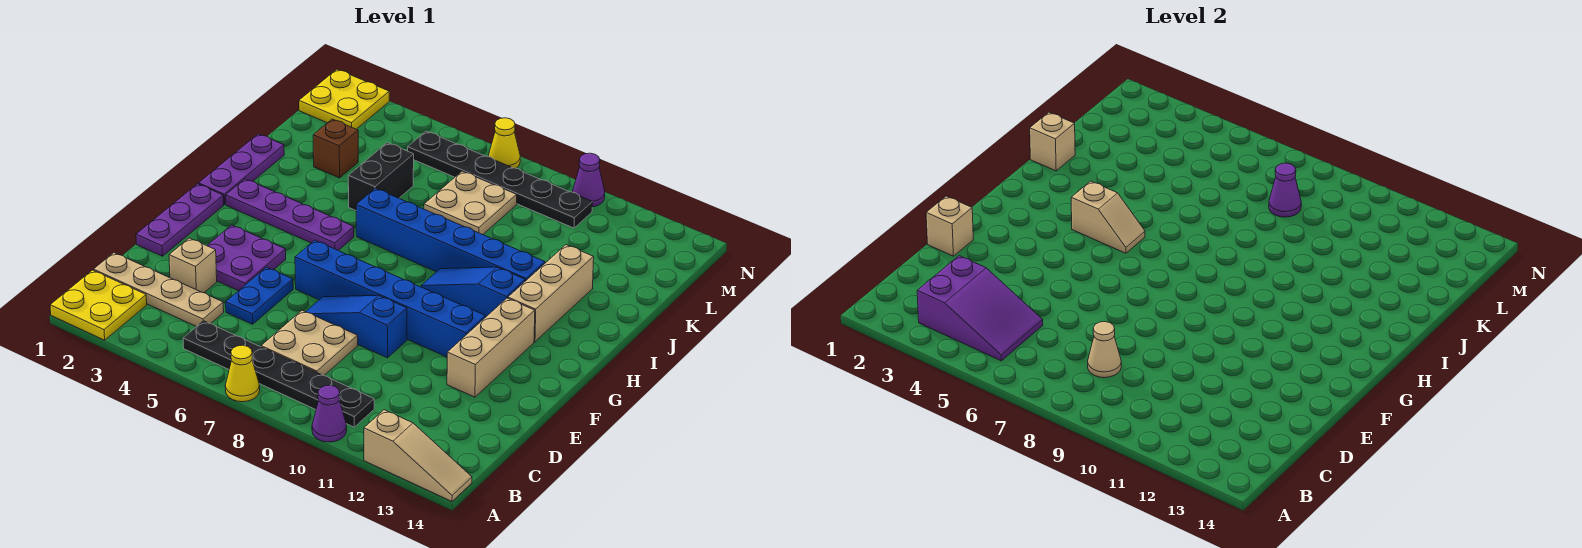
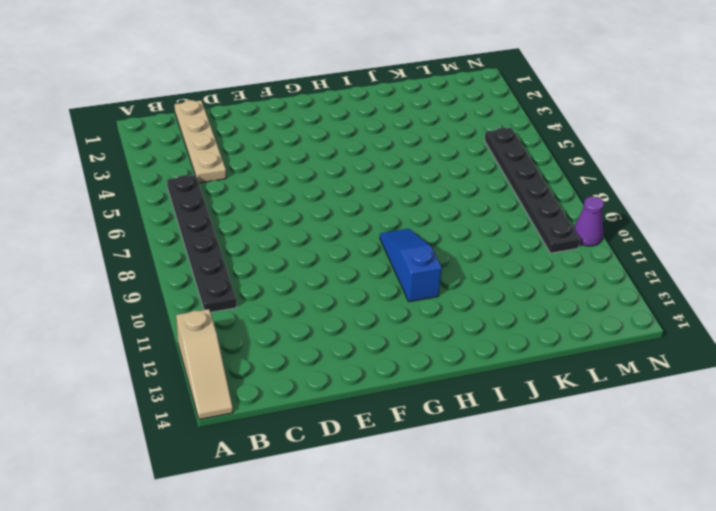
none -> yellow plate A1:B2 level 1
none -> yellow cone A7 level 1
none -> purple cone A10 level 1
none -> tan plate C7:D8 level 1

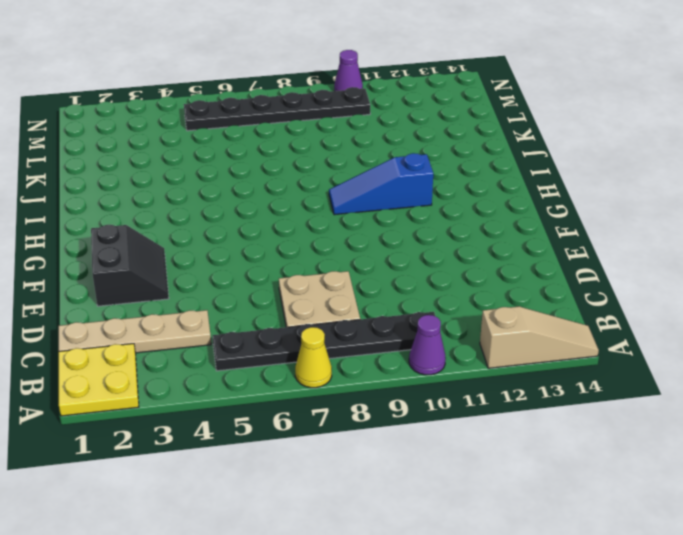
black slope E2:F3 level 1 top 2 -> purple plate E3:F4 level 1
none -> tan brick D3 level 1
none -> blue plate D5:E5 level 1
none -> purple plate E1:G1 level 1
none -> blue slope E7:E9 level 1 top 9

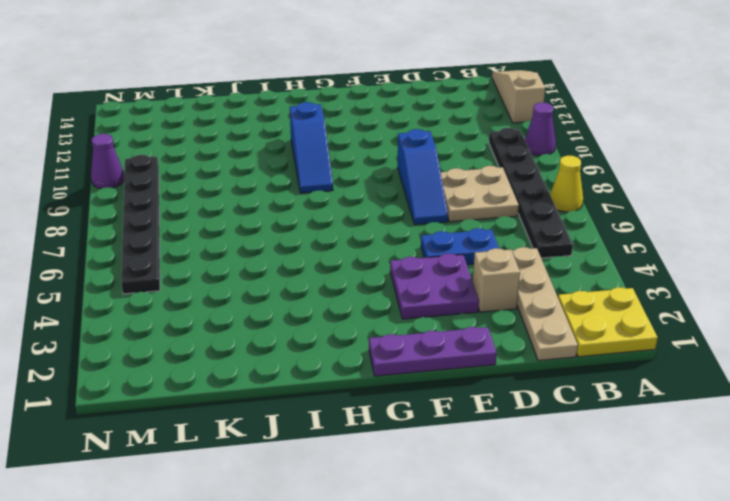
none -> tan brick E12:G12 level 1
none -> blue brick F6:F11 level 1
none -> purple plate H1:J1 level 1
none -> purple plate H2:H5 level 1

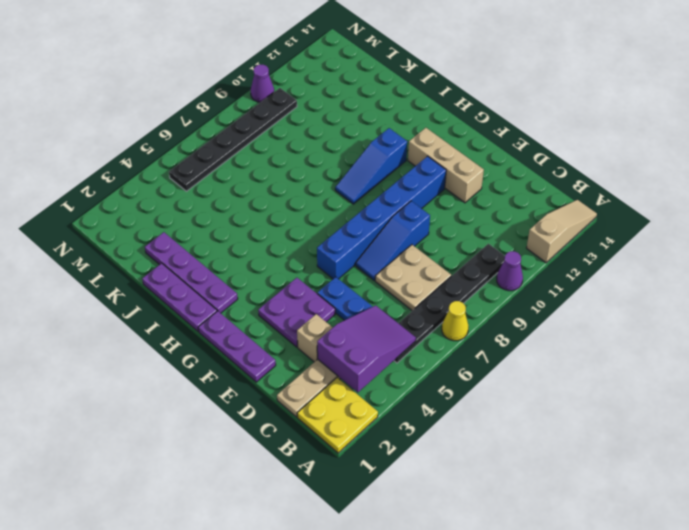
purple plate H2:K2 level 1 -> purple plate H2:H5 level 1
none -> tan brick H12:J12 level 1
none -> blue brick I6:I11 level 1
none -> black brick J5:K5 level 1
none -> brown brick K3 level 1

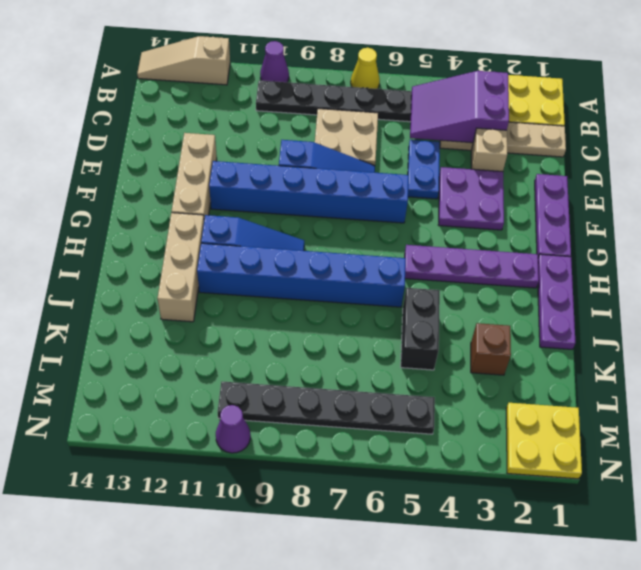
none -> tan plate K7:L8 level 1
none -> yellow cone N7 level 1
none -> tan cone C8 level 2
none -> tan brick E1 level 2

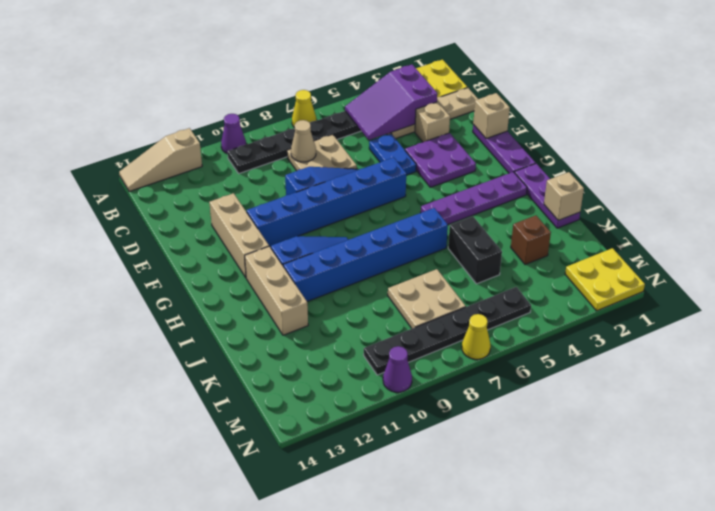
none -> tan slope H4:H5 level 2 top 4
none -> purple cone L8 level 2

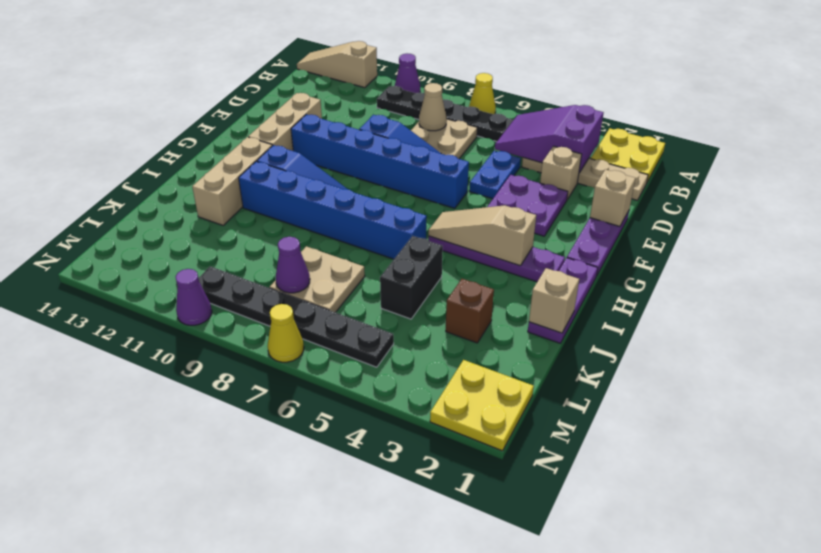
tan slope H3:H5 level 2 top 3 -> tan slope H4:H5 level 2 top 4

